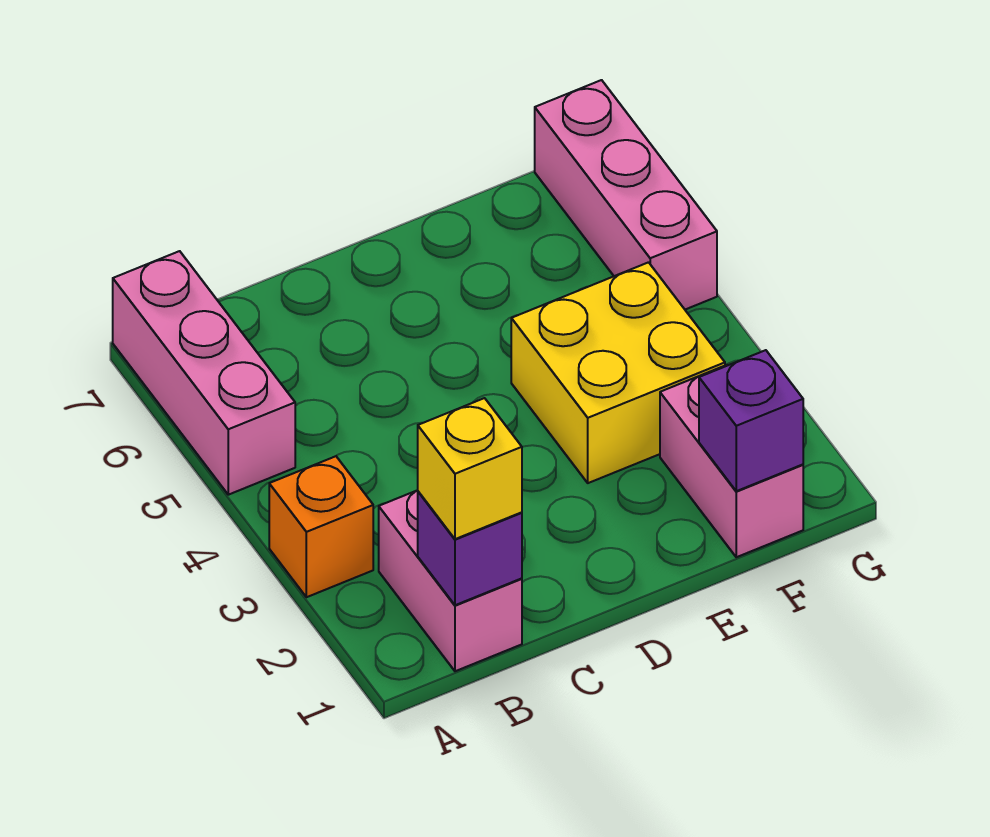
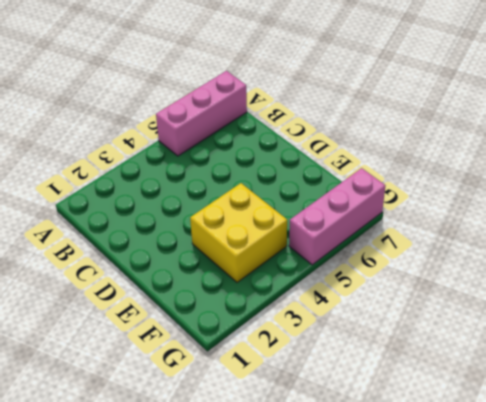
none -> orange brick A3 level 1
none -> pink brick B1:B2 level 1

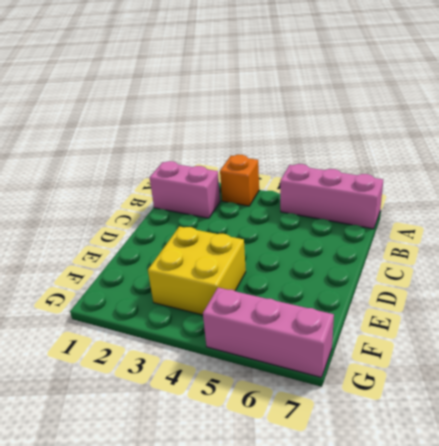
none -> pink brick F1:F2 level 1
none -> purple brick B1 level 2

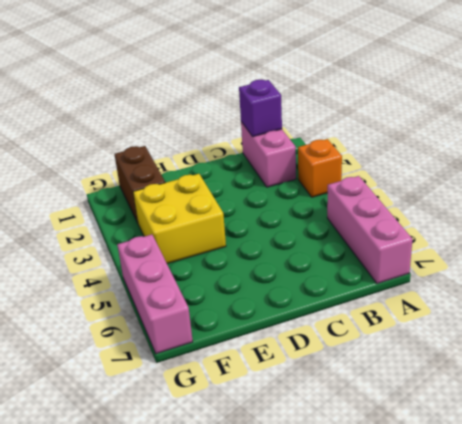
brown brick F1:F2 level 1 -> pink brick F1:F2 level 1
none -> purple brick F1 level 2
none -> yellow brick B1 level 3

